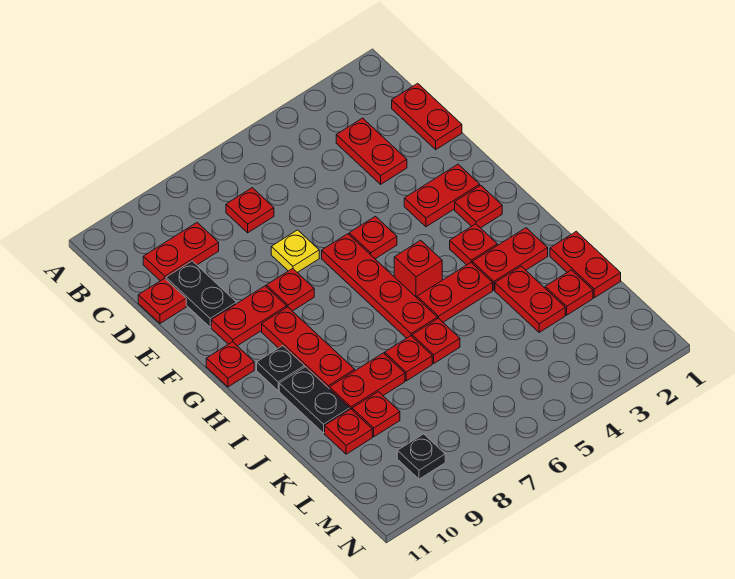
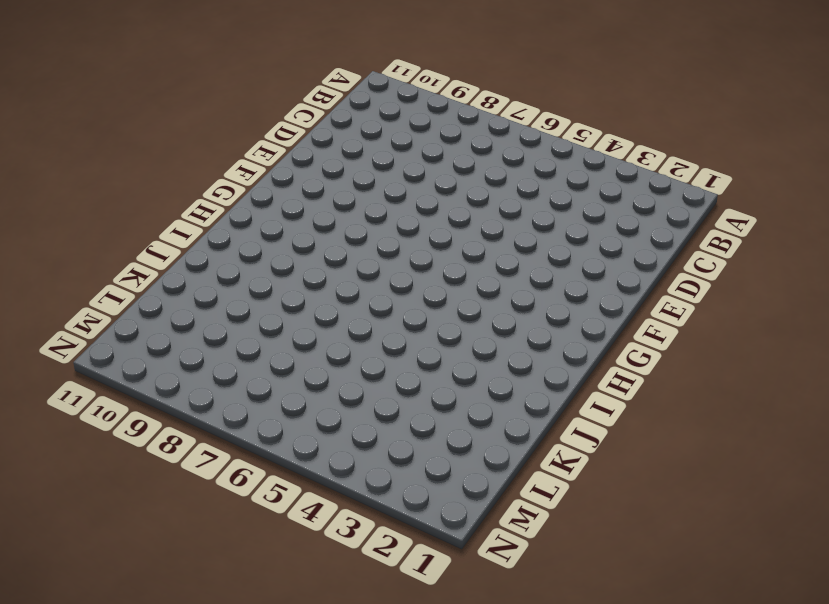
none -> red plate C1:D1 level 1
none -> red plate C3:D3 level 1
none -> red plate C7 level 1
none -> red plate C9:C10 level 1

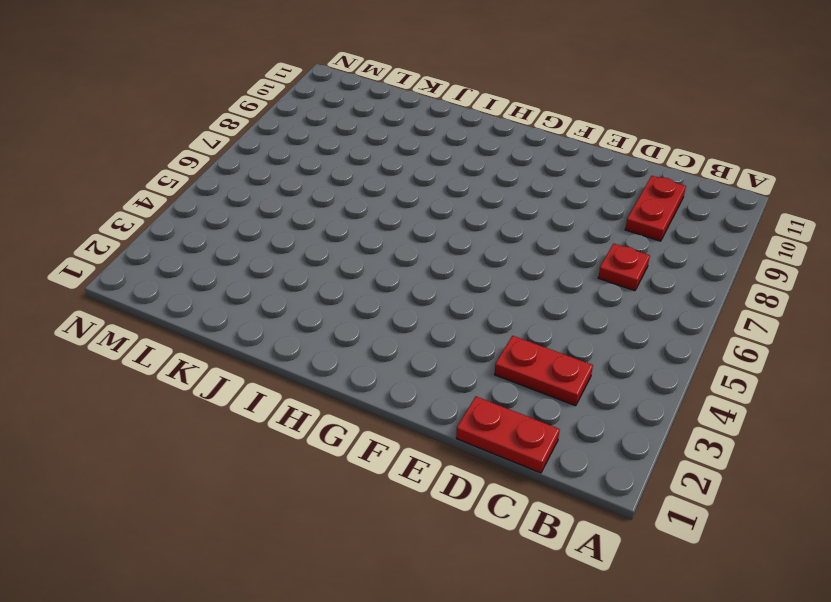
none -> black plate D10:E10 level 1
none -> red plate D11 level 1
none -> yellow plate E7 level 1
none -> red plate F2:F3 level 1

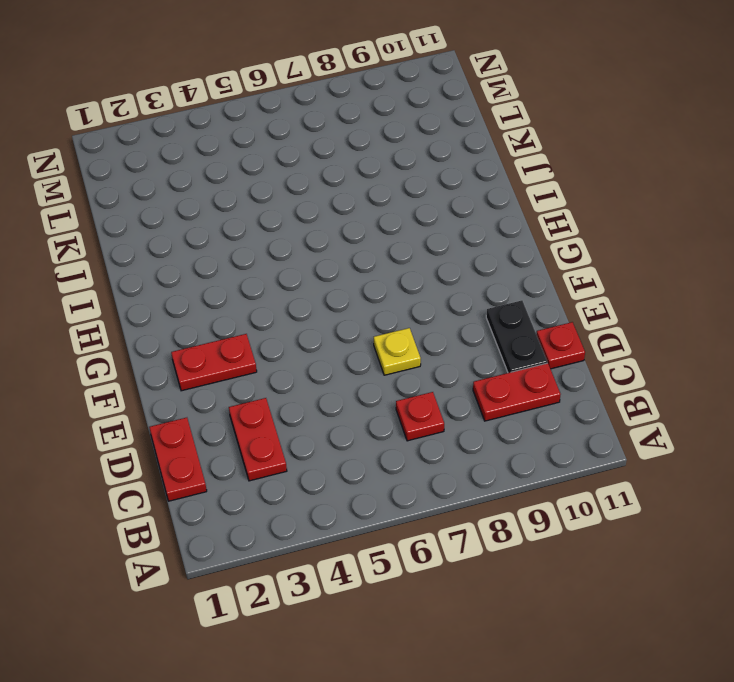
none -> red plate F5 level 1
none -> red plate F6:I6 level 1
none -> red plate F8 level 1
none -> red plate F9:F10 level 1

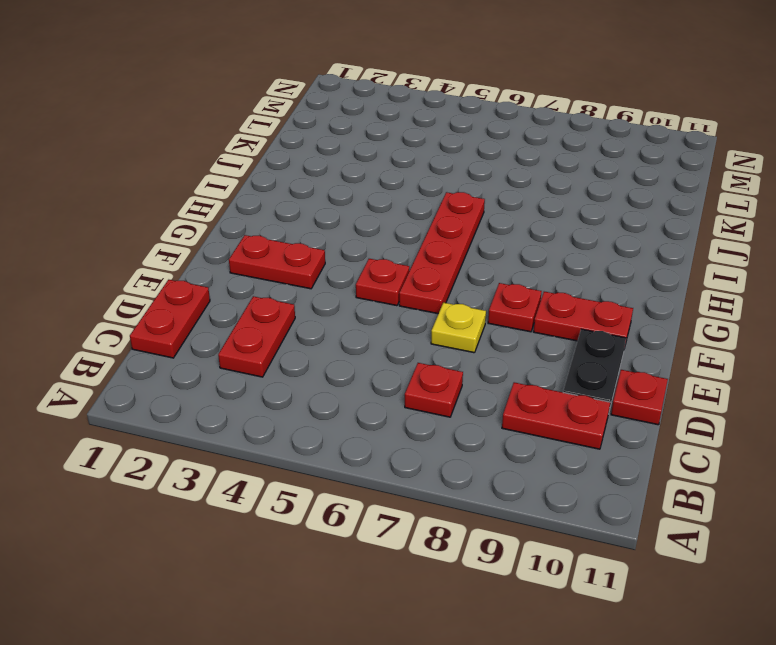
none -> red plate G2 level 1
none -> red plate G9:I9 level 1
none -> red plate G11 level 1
none -> red plate H3 level 1

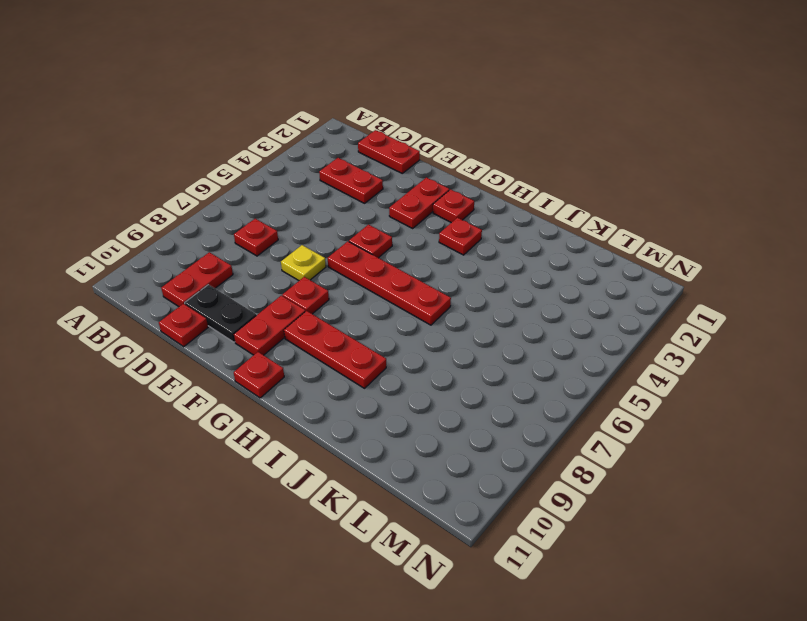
none -> red brick H5 level 1
none -> black plate H10 level 1
none -> red plate I2:I3 level 1
none -> red plate I4:I5 level 1

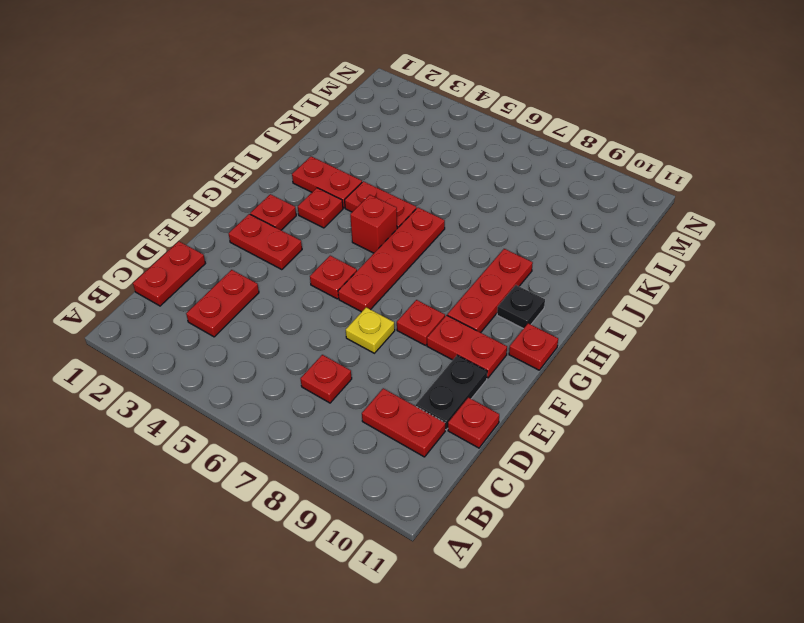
none -> black plate I10:J10 level 1
none -> red plate J1:K1 level 1
none -> red plate J3:K3 level 1
none -> red plate J6 level 1

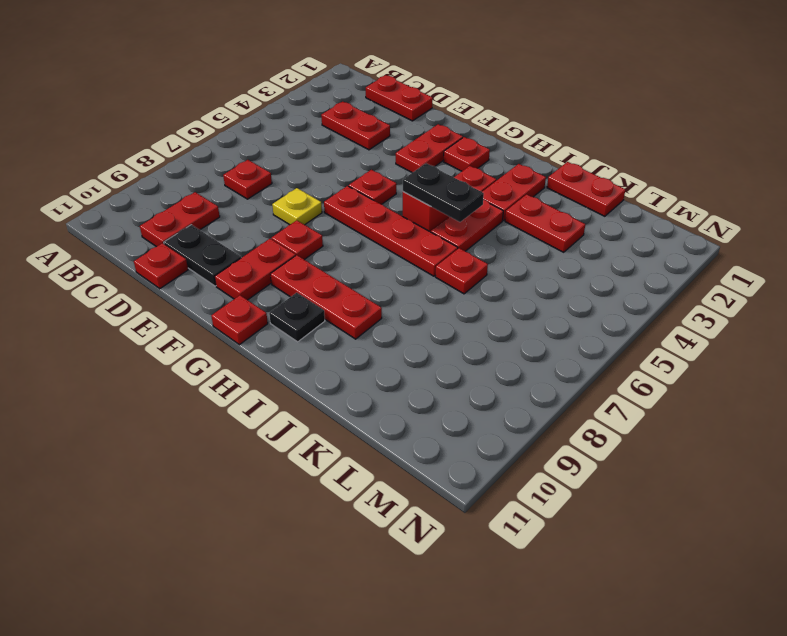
black plate H5:I5 level 2 -> black plate I10:J10 level 1
none -> red plate J7 level 1
none -> red plate J8:J9 level 1
none -> red plate K2 level 1
none -> red plate K9 level 1

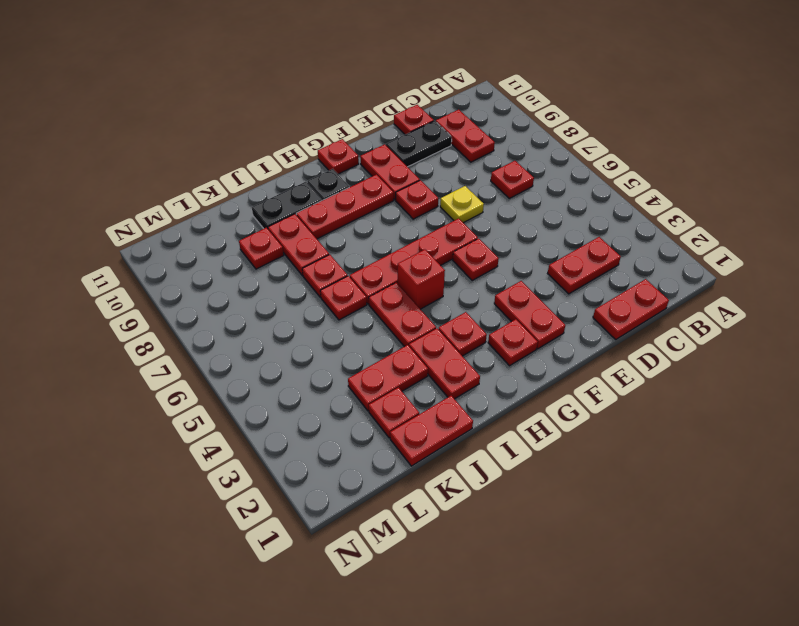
none -> red plate K10 level 1
none -> black plate M9 level 1

